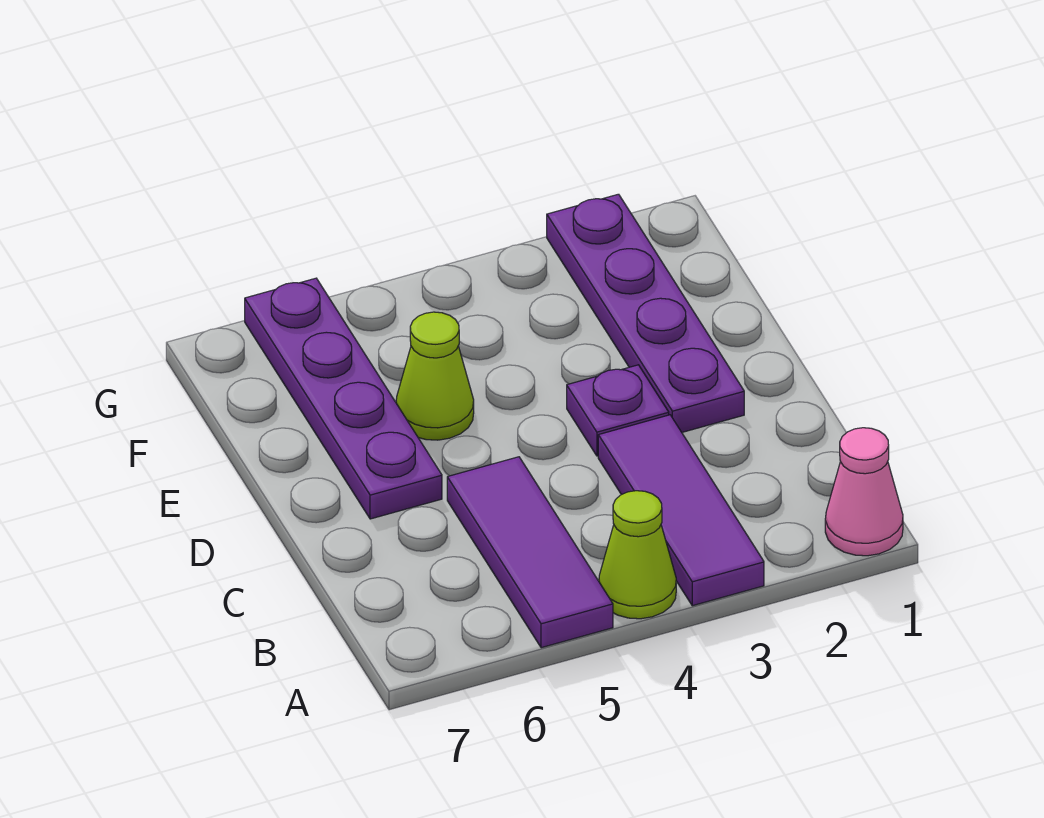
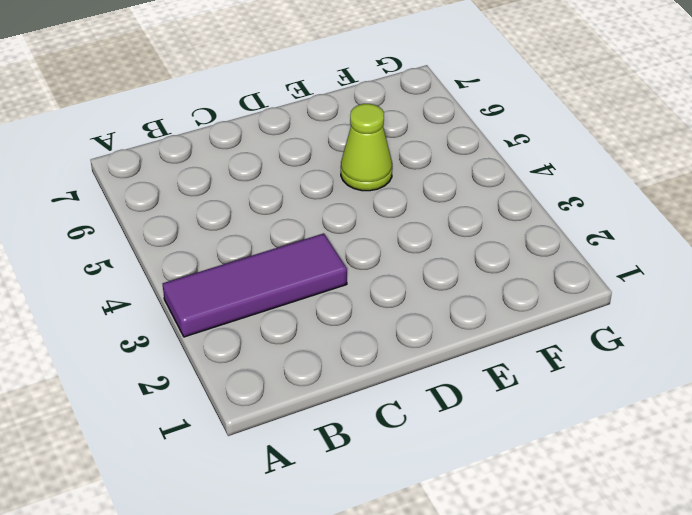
none -> pink cone A1 level 1
none -> lime cone A4 level 1

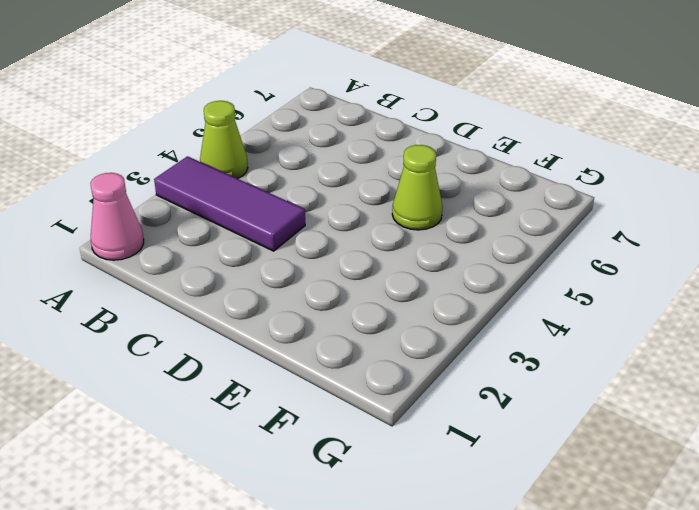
none -> purple tile A5:C5 level 1
none -> purple plate D2:G2 level 1

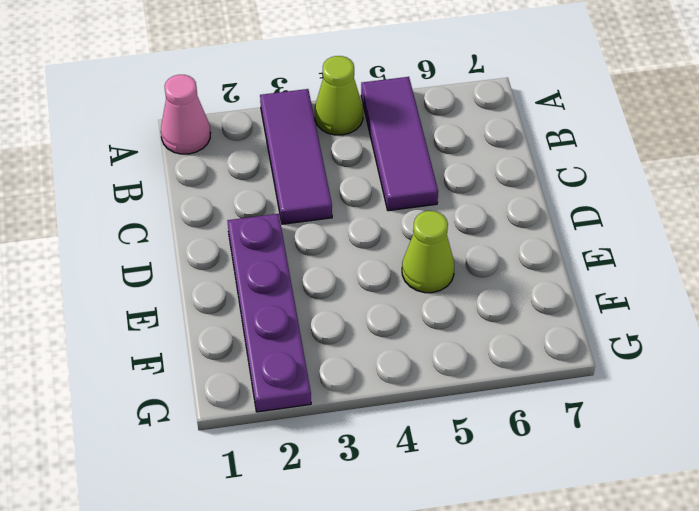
none -> purple plate D3 level 1
none -> purple plate D6:G6 level 1

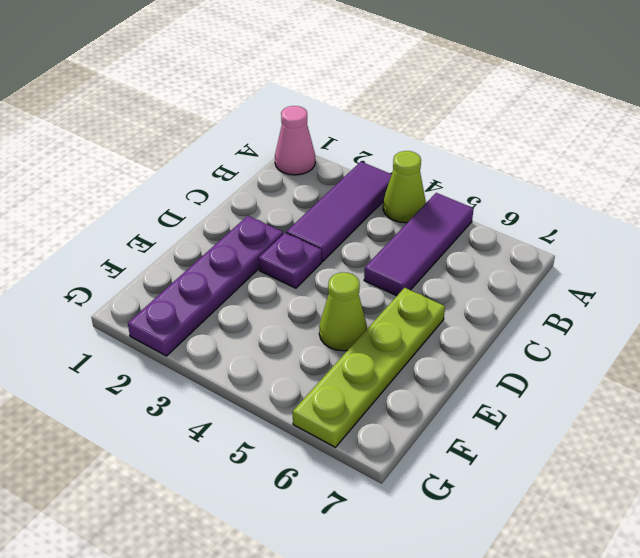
lime plate D6:G6 level 1 -> purple plate D6:G6 level 1

